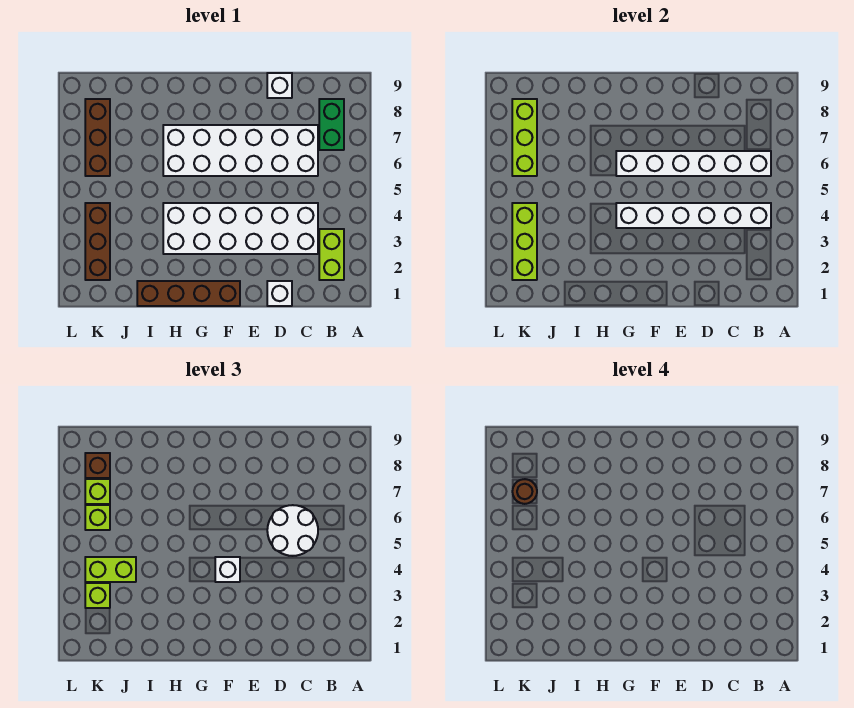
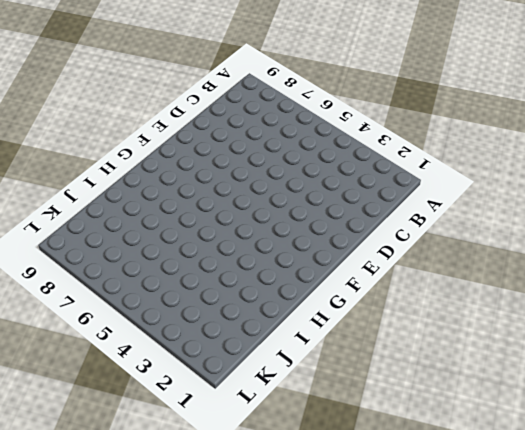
none -> lime brick B2:B3 level 1
none -> green brick B7:B8 level 1
none -> white brick C3:H4 level 1

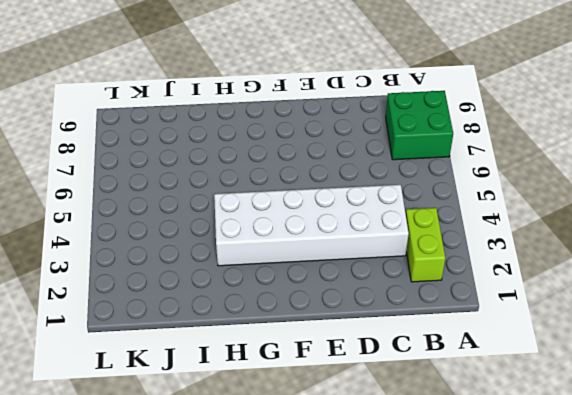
green brick A7:B8 level 1 -> green brick B7:B8 level 1
none -> white brick C6:H7 level 1
none -> white brick D1 level 1
none -> white brick D9 level 1

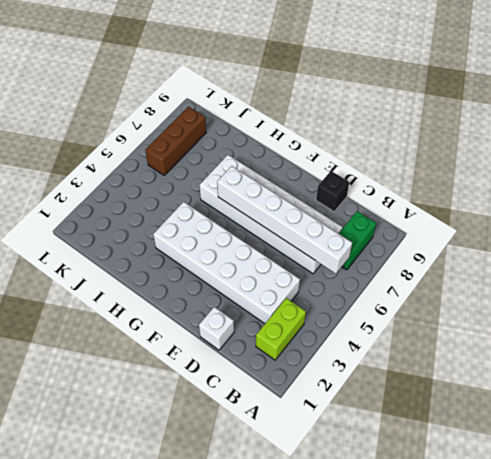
black brick D9 level 1 -> white brick D9 level 1
none -> brown brick F1:I1 level 1
none -> brown brick K2:K4 level 1
none -> white brick B4:G4 level 2

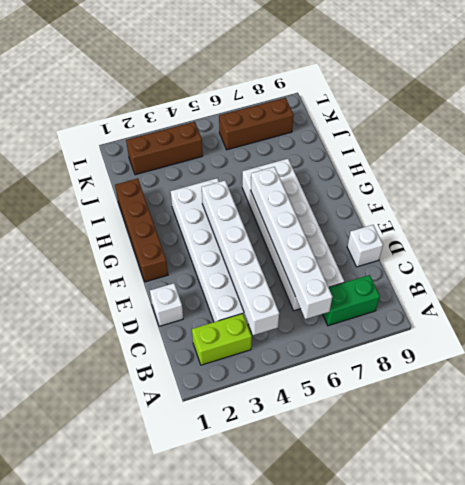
none -> lime brick K2:K4 level 2
none -> lime brick K6:K8 level 2
none -> white round brick C5:D6 level 3

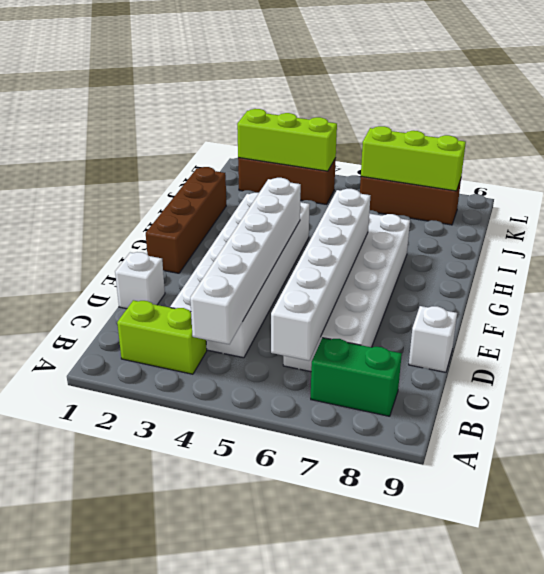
none -> white round brick C5:D6 level 3
none -> white brick F4 level 3
none -> lime brick J4:K4 level 3

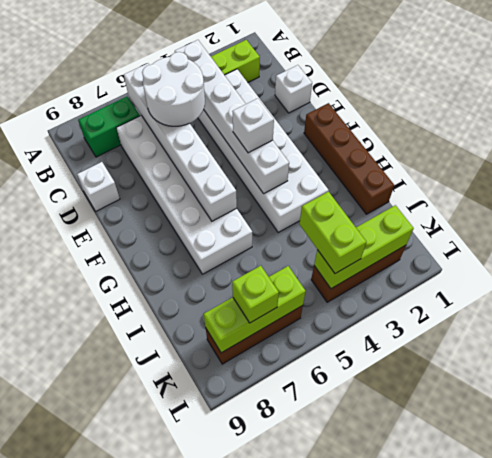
none -> lime brick K3 level 3
none -> lime brick K6 level 3
none -> brown brick K8 level 3

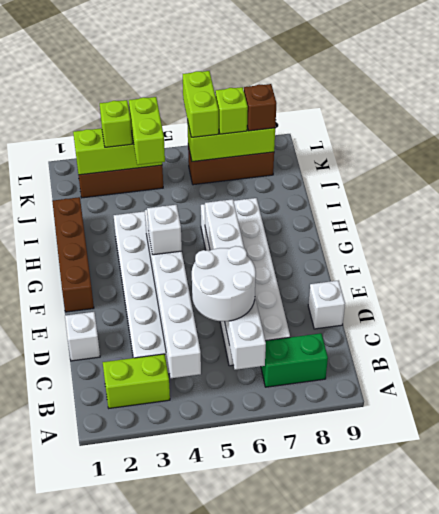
lime brick K6:L6 level 3 -> lime brick K6 level 3
none -> brown round brick K7 level 4

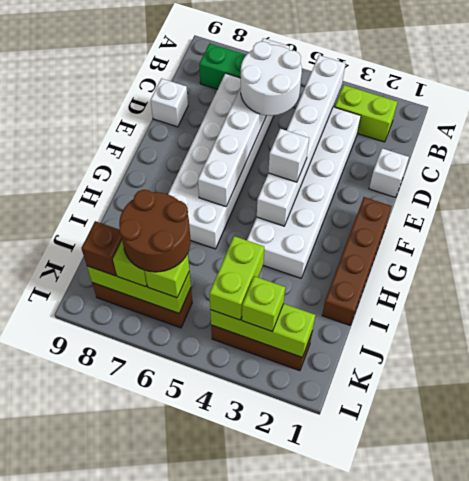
brown round brick J6:K7 level 4 -> brown round brick K7 level 4

